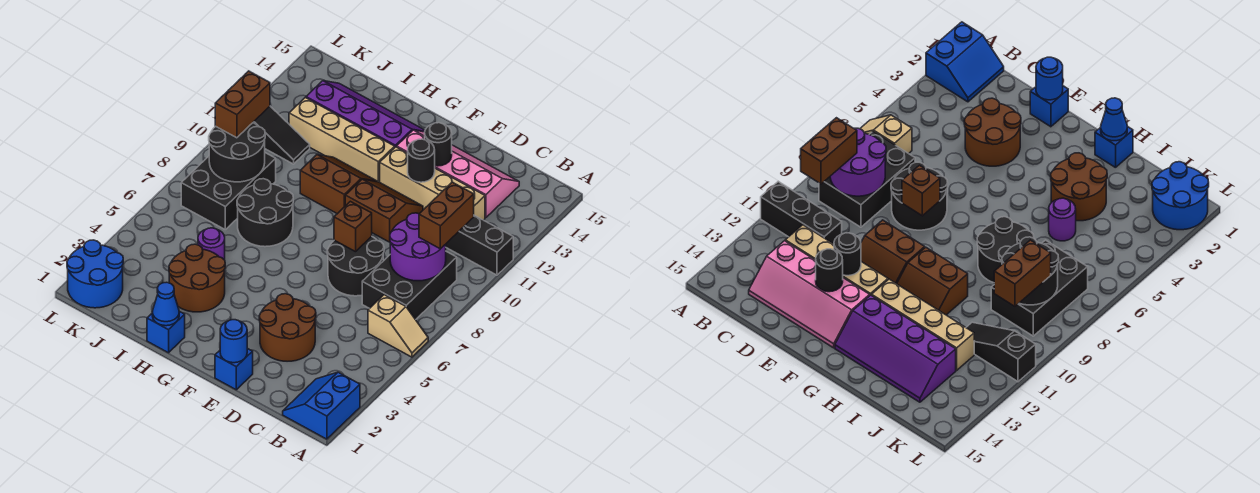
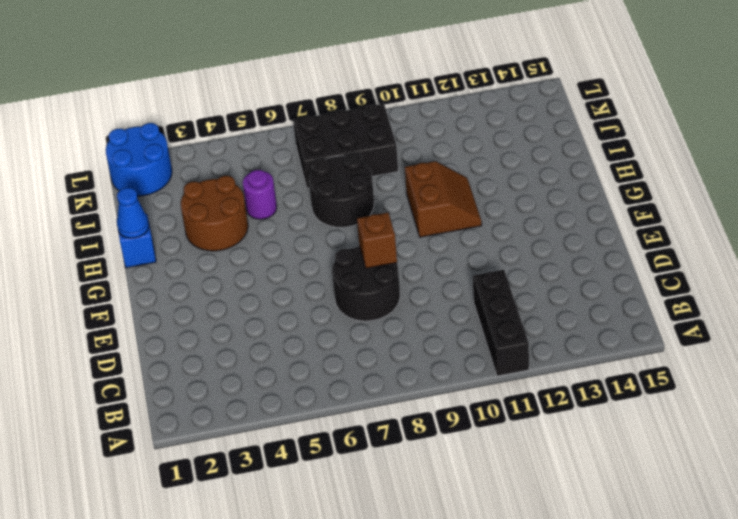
none -> blue slope A1:B2 level 1 top A
none -> tan slope A6:B6 level 1 top B
none -> black brick B7:C9 level 1

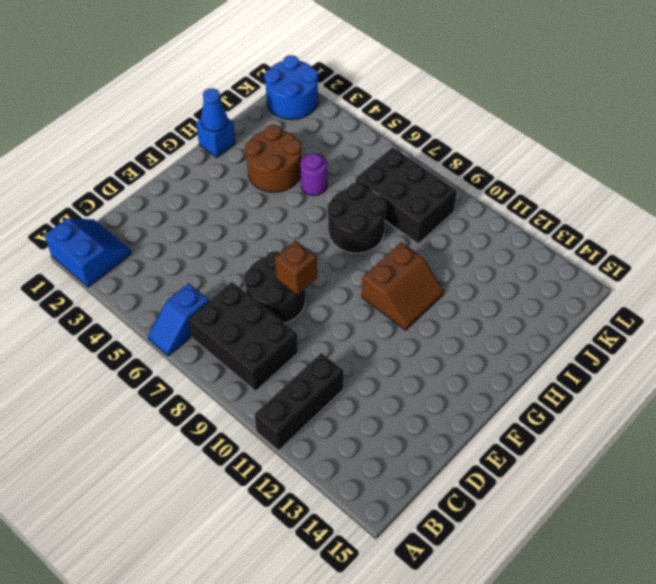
blue slope A6:B6 level 1 top B -> tan slope A6:B6 level 1 top B
none -> tan brick C12:F12 level 1
none -> pink slope C13:F14 level 1 top 13
none -> brown round brick D3:E4 level 1

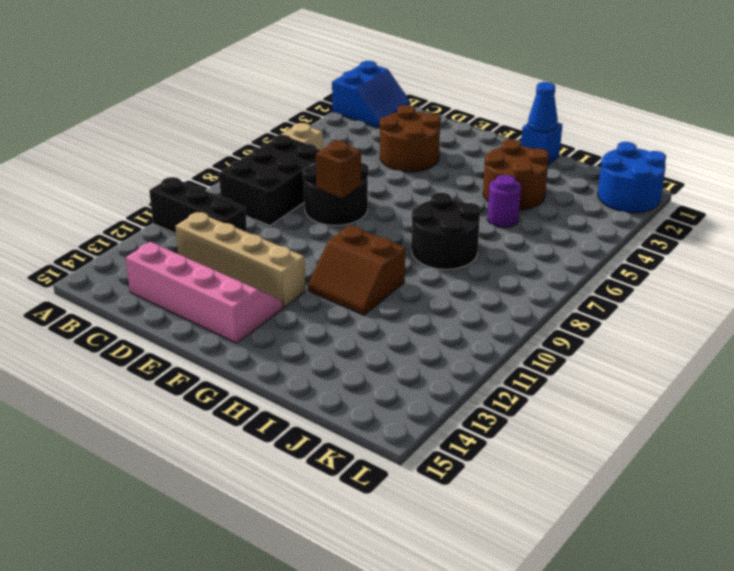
pink slope C13:F14 level 1 top 14 -> pink slope C13:F14 level 1 top 13
none -> blue brick E1 level 1
none -> brown slope E10:F11 level 1 top 10
none -> tan brick G12:J12 level 1

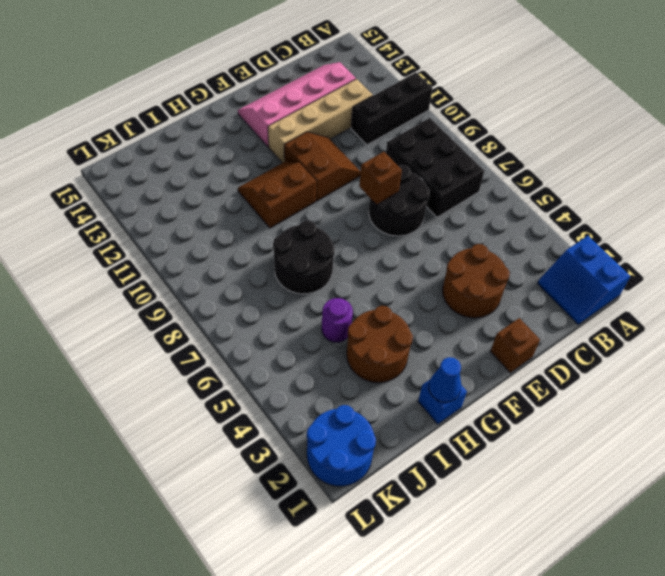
brown brick E1 level 1 -> blue brick E1 level 1
brown slope E10:F11 level 1 top F -> brown slope E10:F11 level 1 top 10
none -> tan slope A6:B6 level 1 top B
none -> tan brick G12:J12 level 1
none -> purple slope G13:J14 level 1 top 13

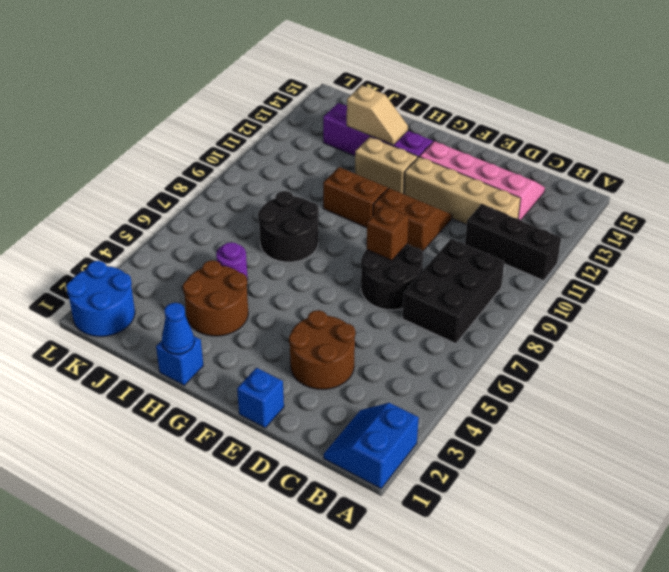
tan brick G12:H12 level 1 -> tan brick G12:J12 level 1
tan slope H13:I13 level 2 top I -> tan slope A6:B6 level 1 top B
none -> black brick J7:K9 level 1
none -> black slope J11:L11 level 1 top L
none -> purple round brick B8:C9 level 2

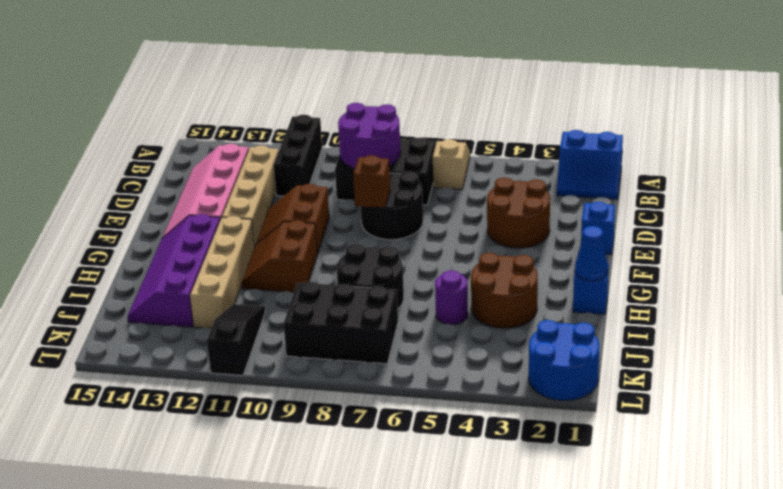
none -> blue round brick E1 level 2
none -> black round brick E12 level 2
none -> black round brick E13 level 2

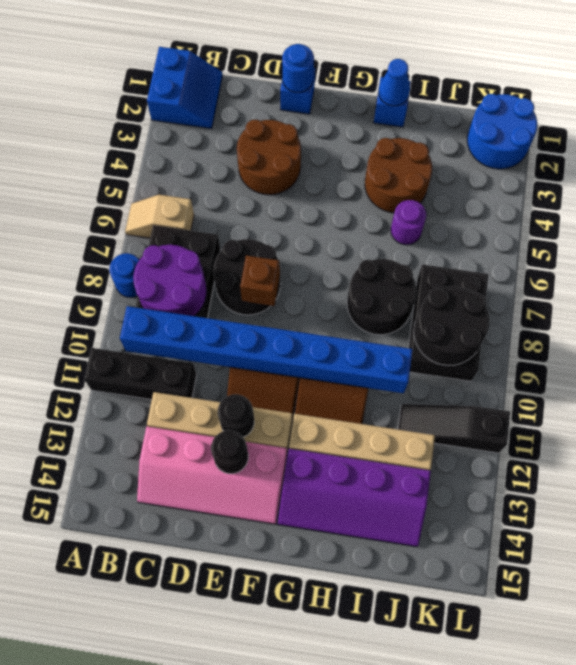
blue round brick A8 level 1 -> none
blue brick B10:I10 level 2 -> none
none -> brown brick B9:B10 level 3
none -> brown brick K9:K10 level 3

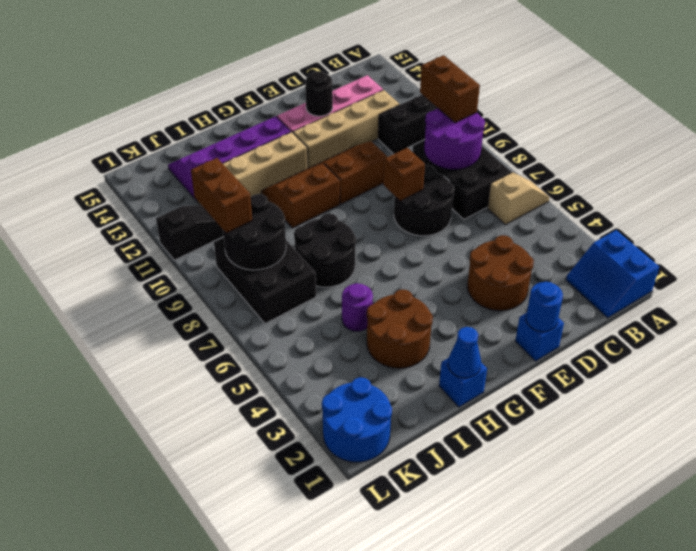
none -> black round brick E12 level 2

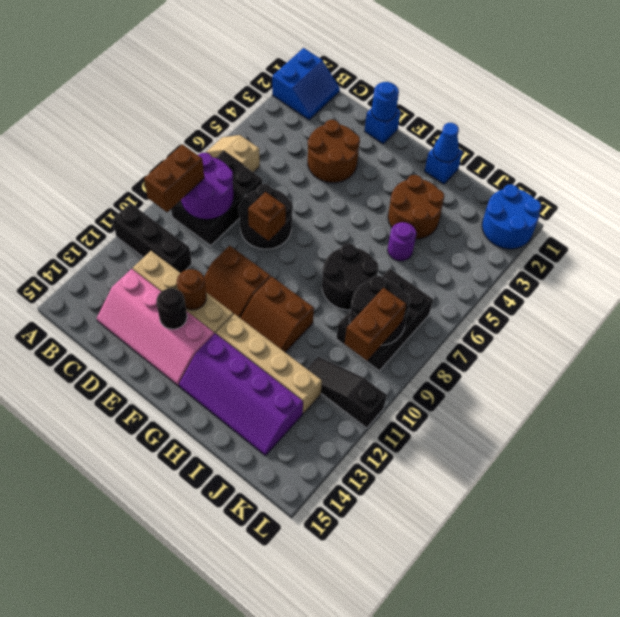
brown round brick E12 level 2 -> black round brick E12 level 2

